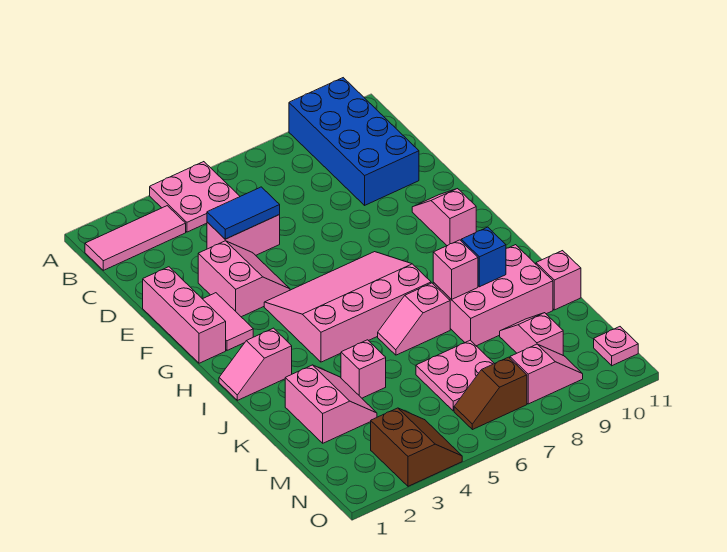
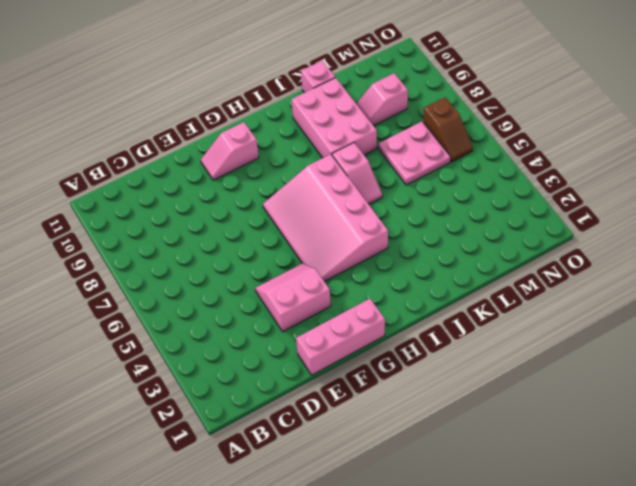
none -> pink plate A4:B5 level 1
none -> blue brick A9:D10 level 1
none -> pink tile B1:B3 level 1

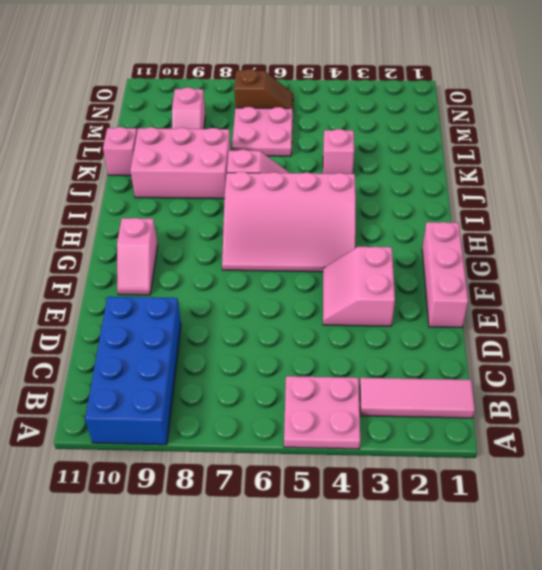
none -> pink brick D4:D5 level 1
none -> pink tile F2:G2 level 1
none -> pink slope I1:I2 level 1 top 2

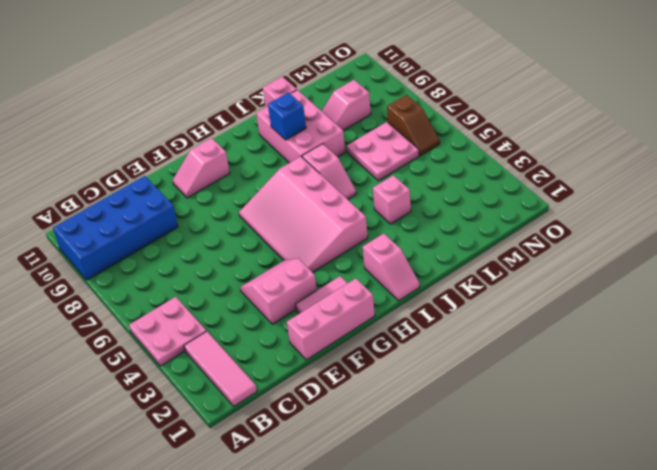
none -> pink brick D4:D5 level 1
none -> pink slope K2:L3 level 1 top 2
none -> brown slope N3:O4 level 1 top 3

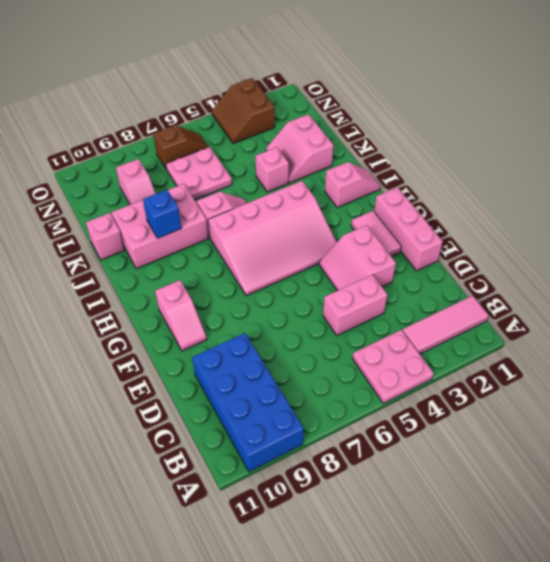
none -> pink slope N8:N9 level 1 top 8
none -> pink plate N11 level 1
none -> blue tile D4:D5 level 2

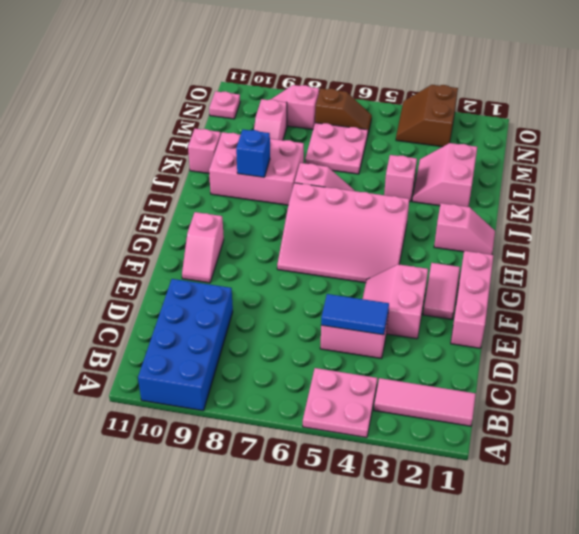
none -> pink brick J8 level 2

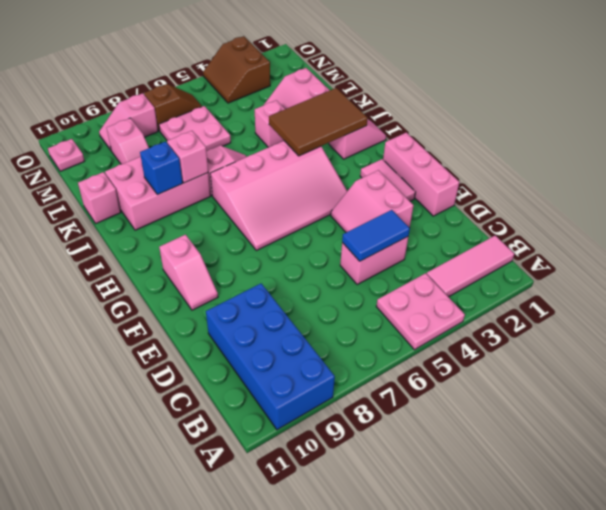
brown tile I2:J4 level 2 -> none

